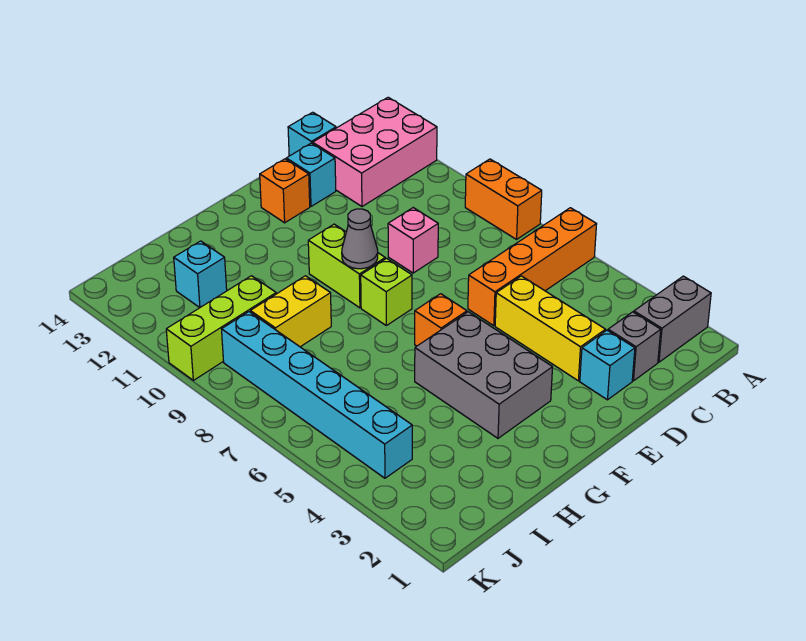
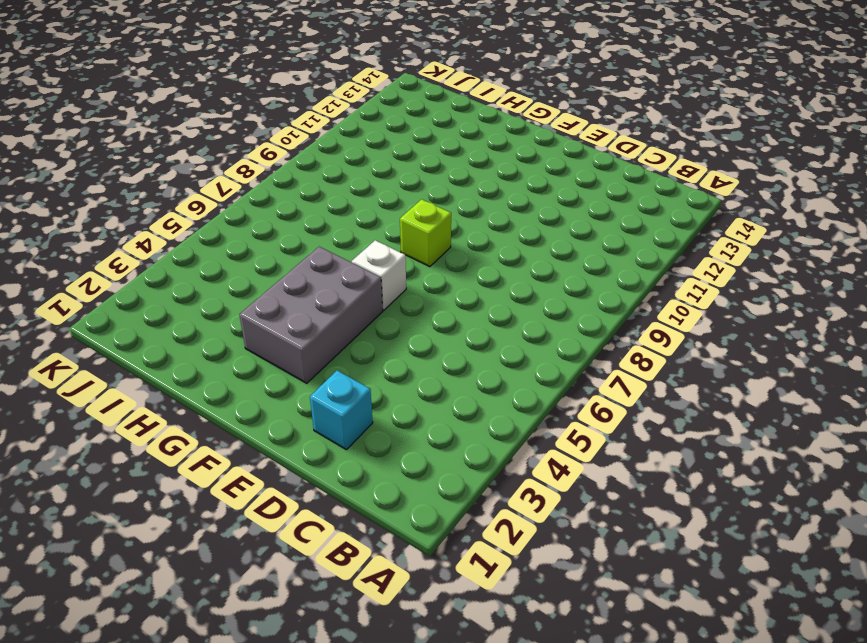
white brick F6 level 1 -> orange brick F6 level 1
none -> grey brick A2:B2 level 1
none -> orange brick A6:D6 level 1
none -> orange brick A8:A9 level 1

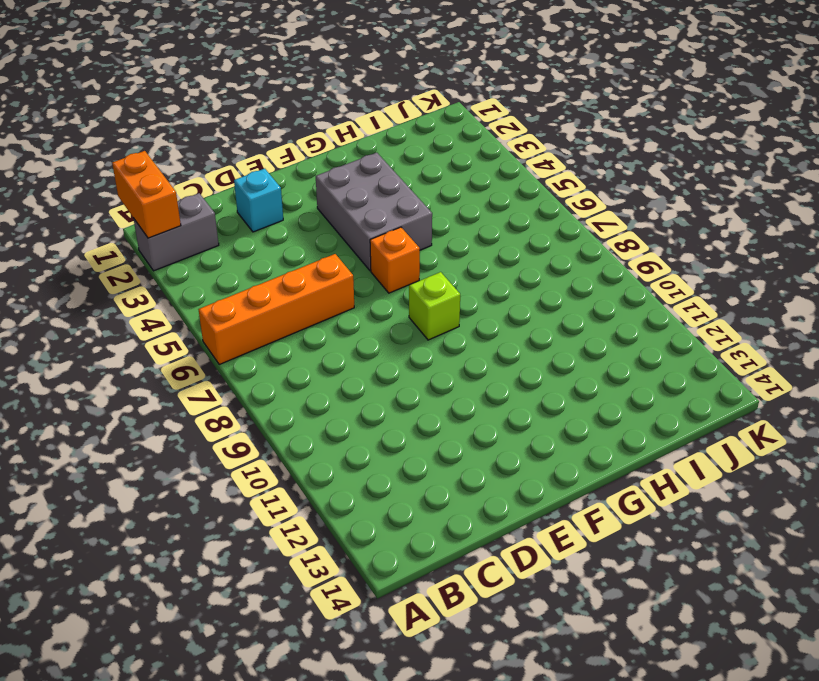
orange brick A1:A2 level 2 -> orange brick A8:A9 level 1
none -> pink brick A12:C13 level 1
none -> grey brick C2 level 1
none -> cyan brick C14 level 1

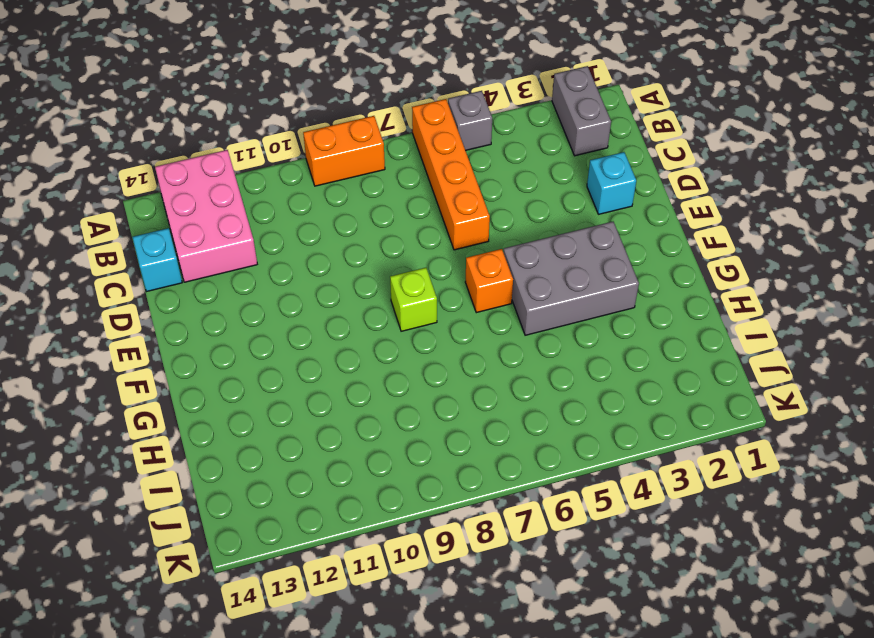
grey brick A5 level 1 -> grey brick C2 level 1
none -> yellow brick D3:D5 level 1
none -> pink brick D9 level 1
none -> cyan brick D13 level 1

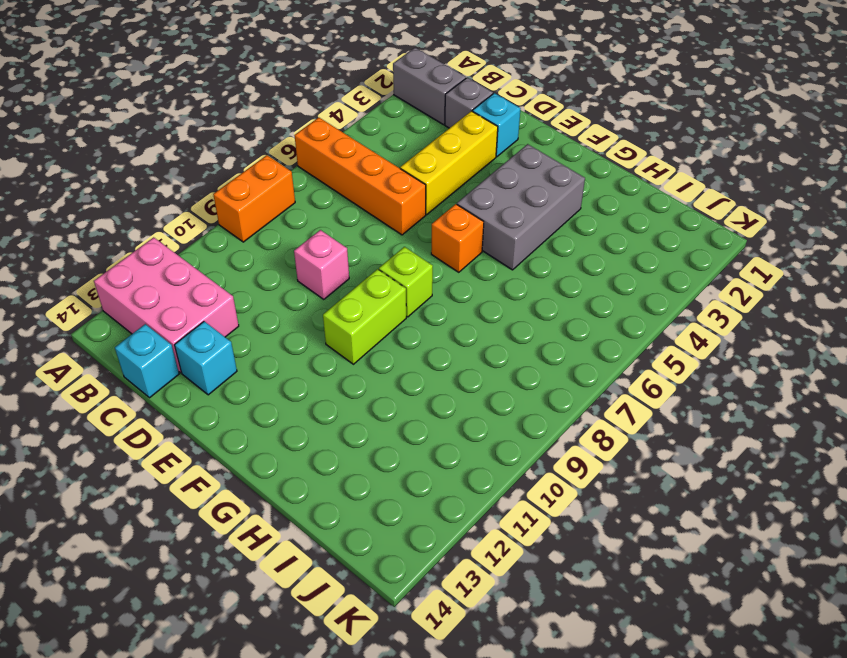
none -> orange brick E13 level 1
none -> yellow brick H9:I9 level 1
none -> lime brick I10:K10 level 1

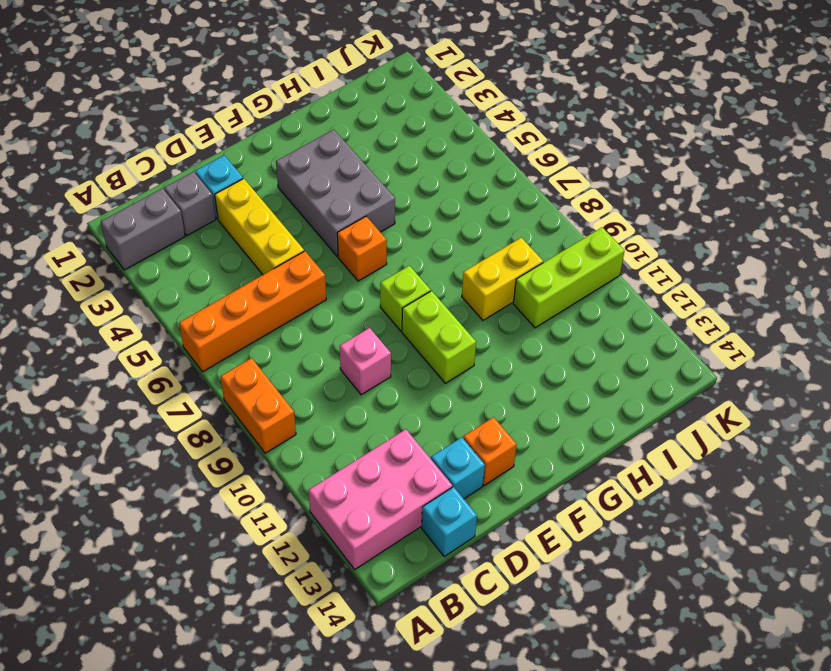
none -> cyan brick I12 level 1
none -> cyan brick J4:J9 level 1
none -> grey cone F9 level 2

